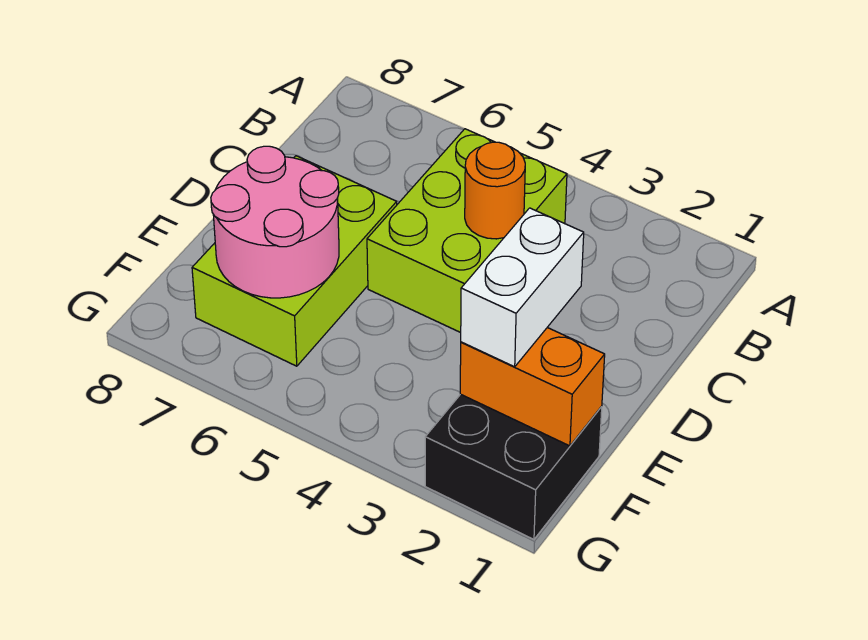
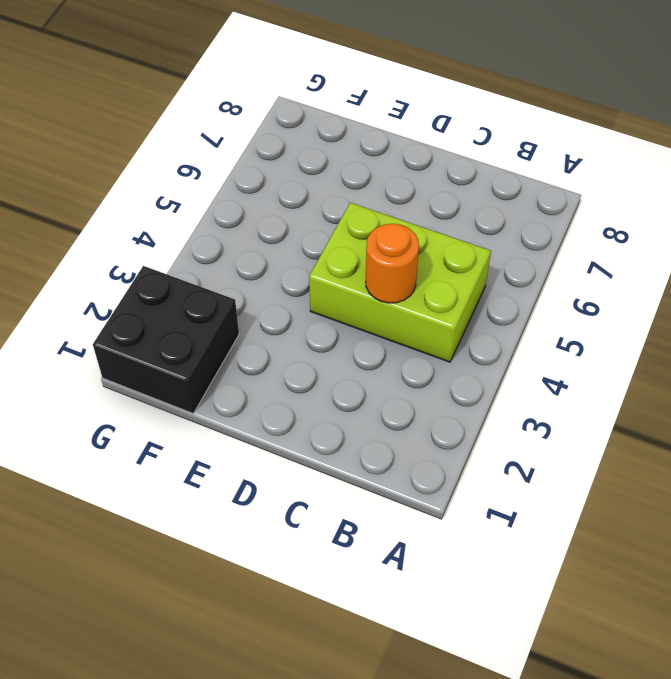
none -> lime brick D6:F7 level 1
none -> pink round brick E6:F7 level 2

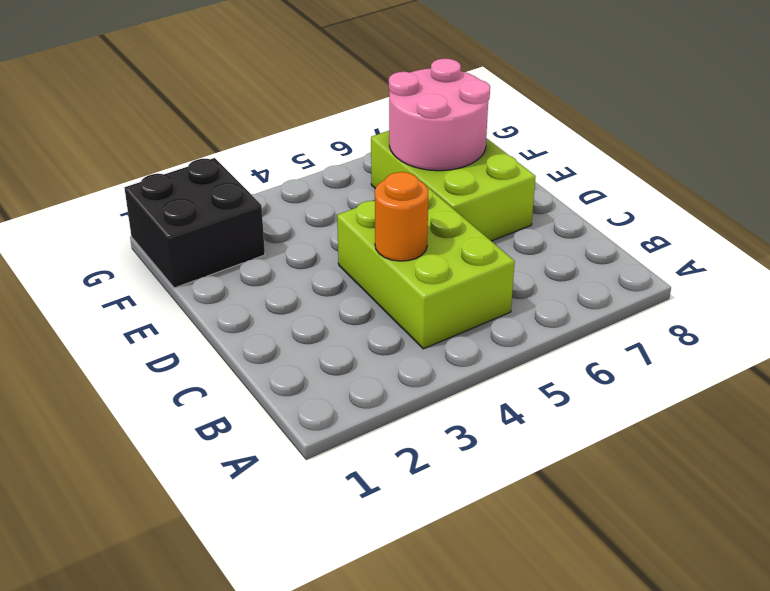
none -> orange brick F1:F2 level 2
none -> white brick E2:F2 level 3

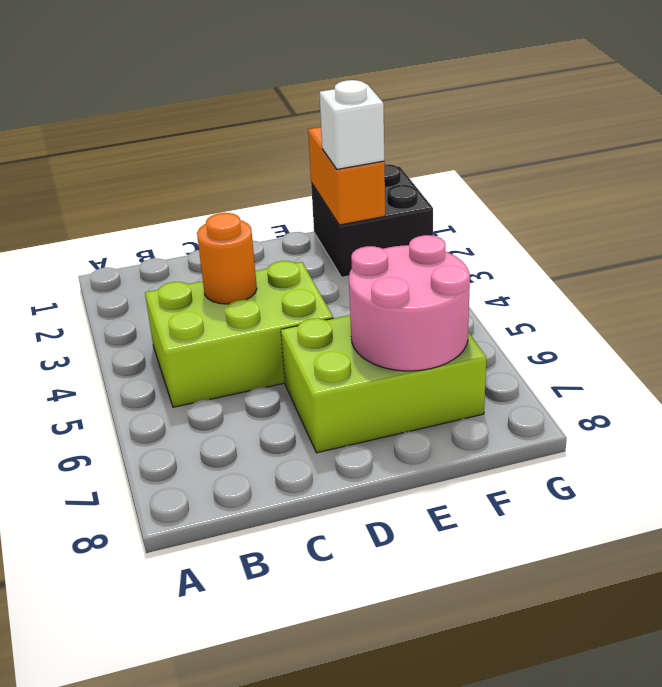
white brick F2 level 3 -> white brick E2:F2 level 3

